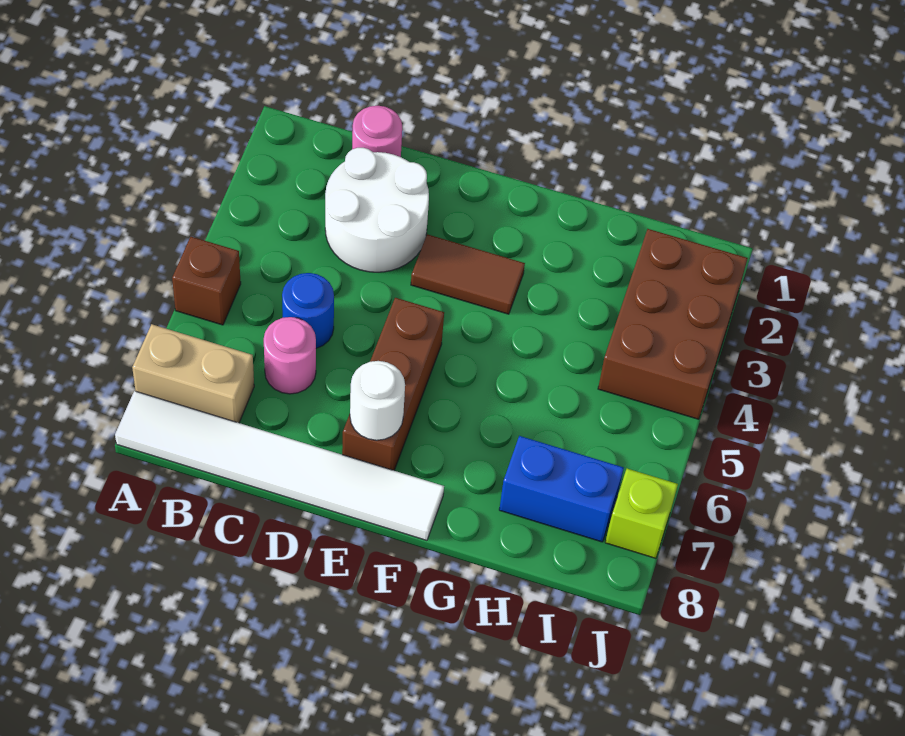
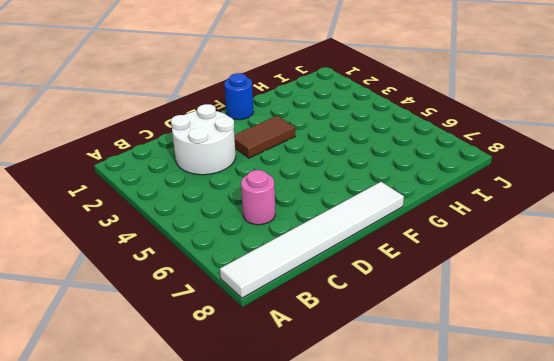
blue round brick F1 level 1 -> blue round brick C5 level 1
none -> brown brick A5 level 1
none -> tan brick A7:B7 level 1
none -> pink round brick C1 level 1

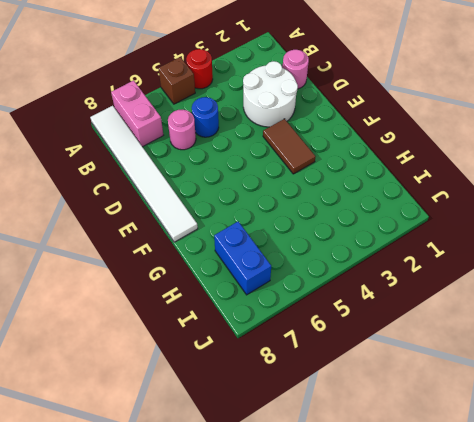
red round brick A4 level 1 -> none
pink brick A7:B7 level 1 -> tan brick A7:B7 level 1
none -> brown brick E5:E7 level 1
none -> brown brick I2:J4 level 1
none -> lime brick J7 level 1

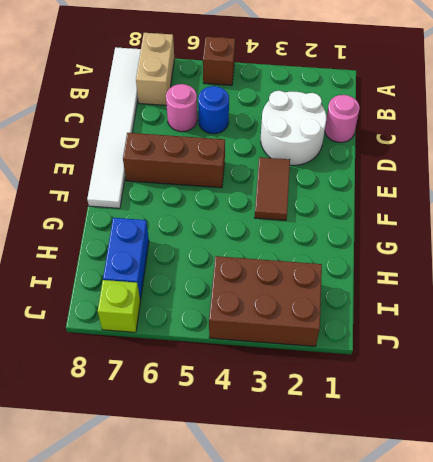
none -> white round brick E7 level 2

